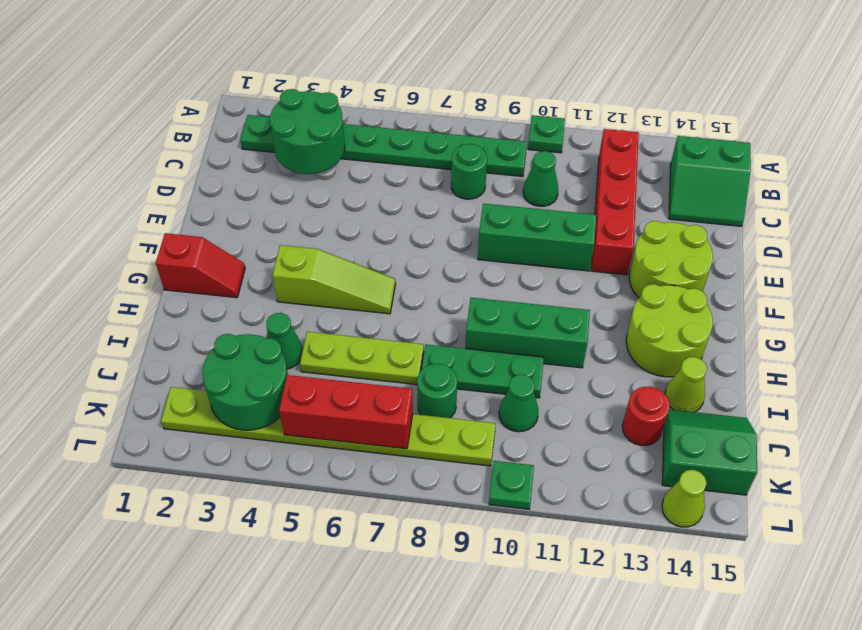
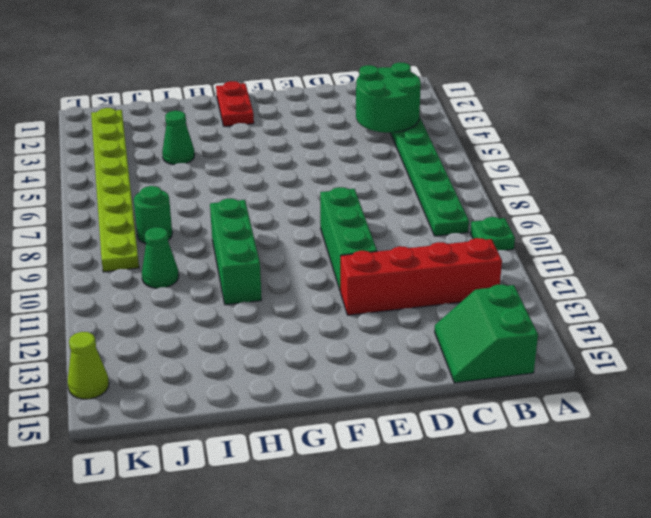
red plate G1:G2 level 1 -> red slope G1:G2 level 1 top 1
none -> green round brick C8 level 1
none -> green cone C10 level 1
none -> lime round brick E13:F14 level 1

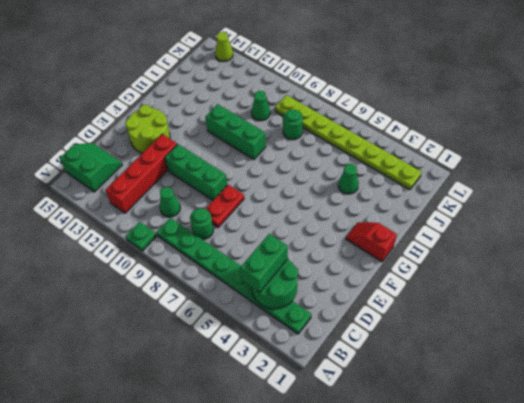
green brick B4:C4 level 3 -> none
red plate D8:E8 level 1 -> none
none -> lime slope G4:G6 level 1 top 4
none -> lime round brick G13:H14 level 1
none -> lime plate I5:I7 level 1

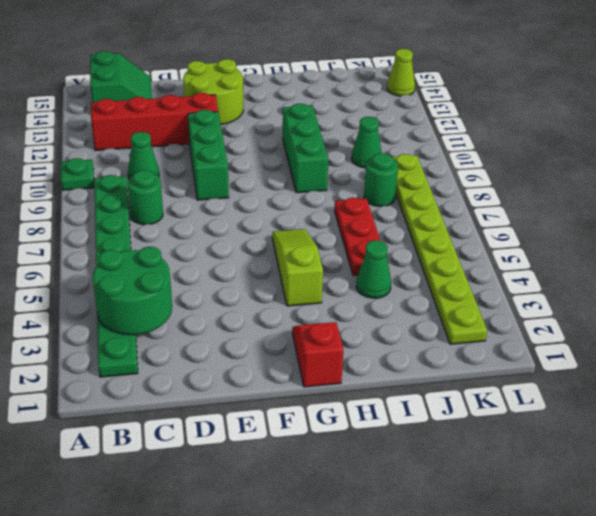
red plate I5:I7 level 1 -> lime plate I5:I7 level 1
none -> lime round brick G13:H14 level 1
none -> green plate I8:I10 level 1
none -> lime cone I14 level 1

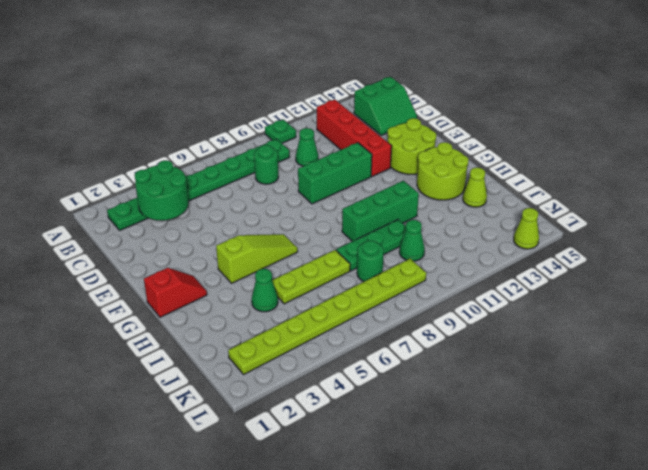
none -> red round brick J13 level 1
none -> green slope J14:K15 level 1 top K
none -> green plate L10 level 1

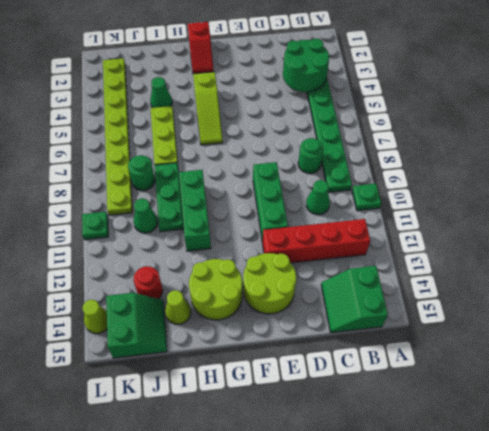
none -> green round brick J3:K4 level 2
none -> red brick K5:K7 level 2

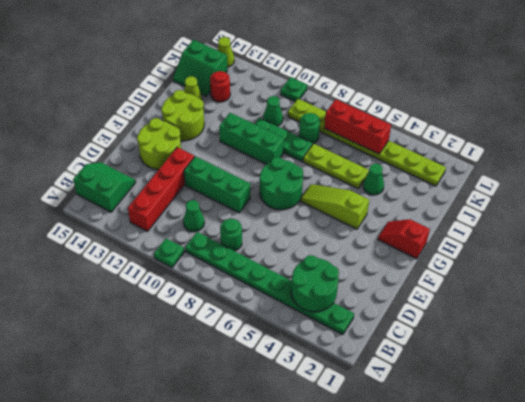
green round brick F7:G8 level 1 -> green round brick J3:K4 level 2

